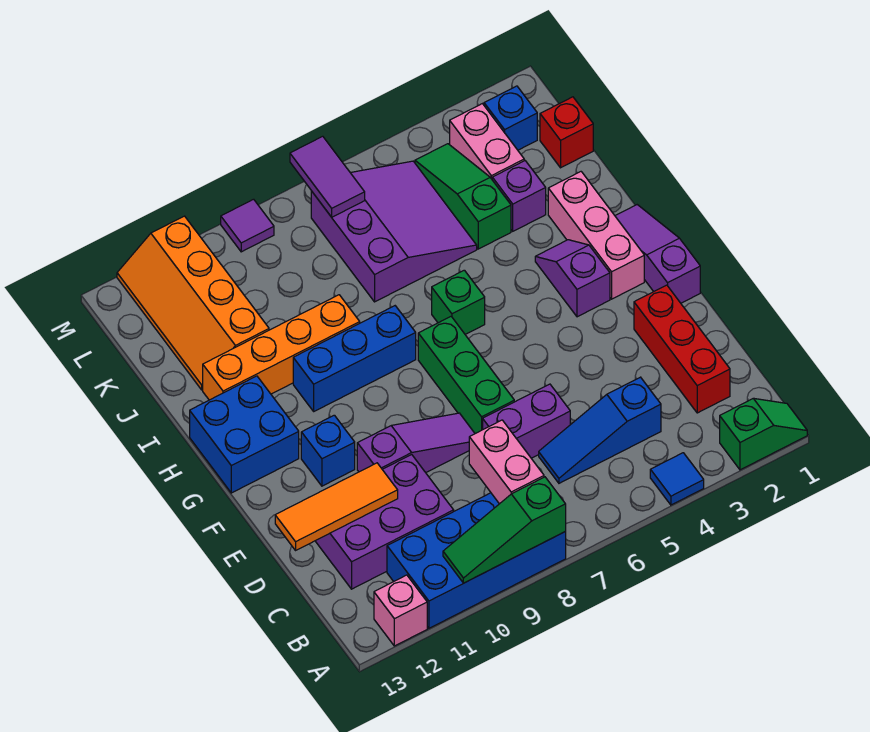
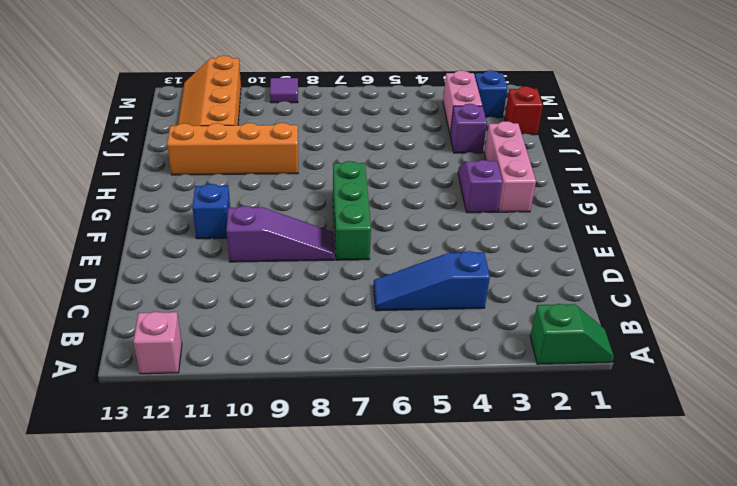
none -> blue tile A4 level 1
none -> blue brick A8:B11 level 1
none -> red brick C2:E2 level 1
none -> purple brick C10:D12 level 1

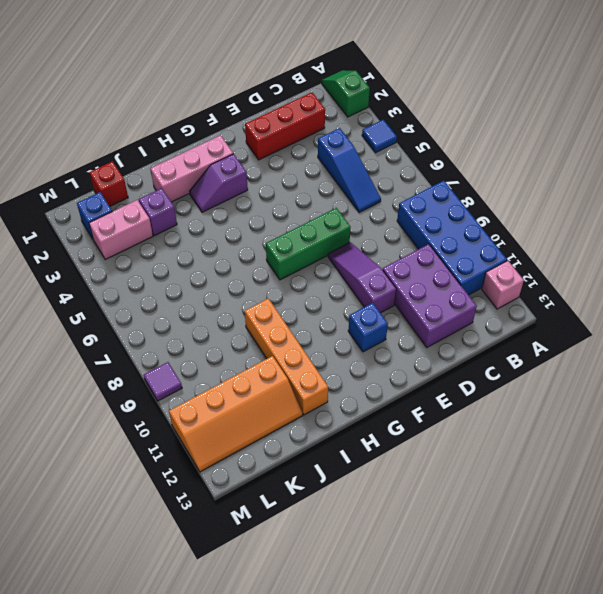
none -> purple brick D6:D7 level 1
none -> purple slope F1:H1 level 1 top F
none -> blue brick G12:H13 level 1
none -> green brick H6 level 1

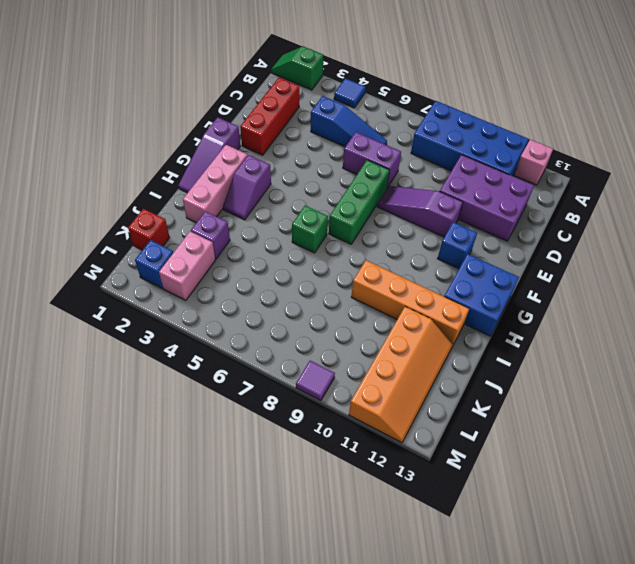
none -> blue brick H8:H10 level 1
none -> green slope J4:L4 level 1 top J
none -> purple slope J5:L7 level 1 top 7
none -> green slope A8:A10 level 2 top 8

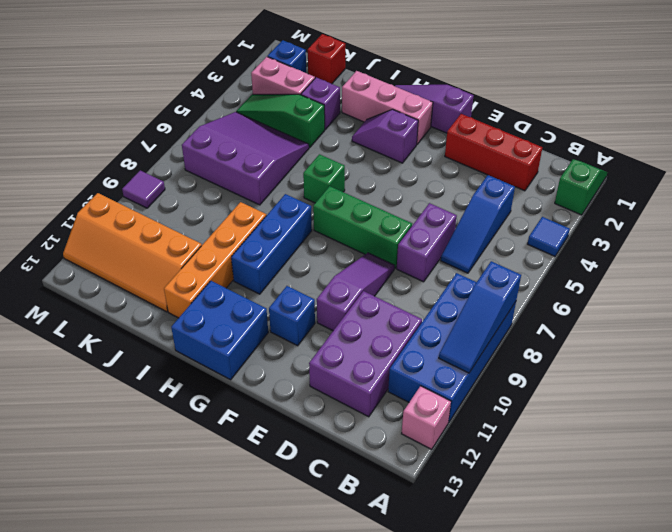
blue slope A8:A10 level 2 top 8 -> green slope A8:A10 level 2 top 8
none -> pink brick B8:C8 level 2
none -> orange tile D11:D13 level 2
none -> purple tile L7:M7 level 2

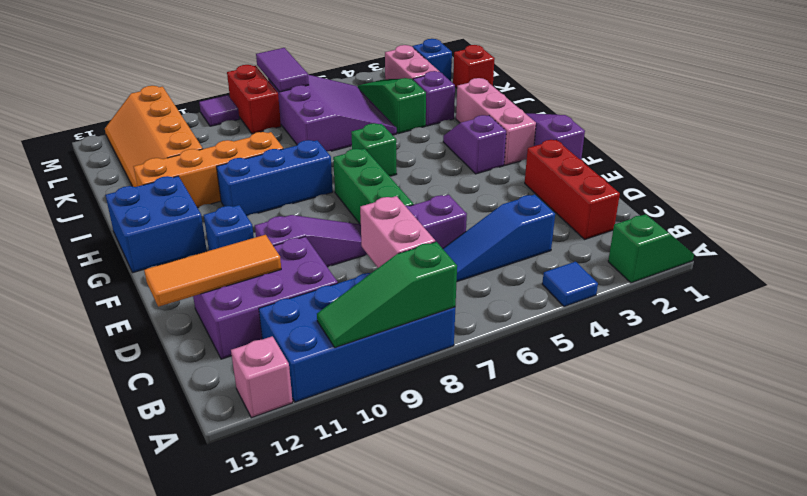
red brick L8:M8 level 1 -> none

